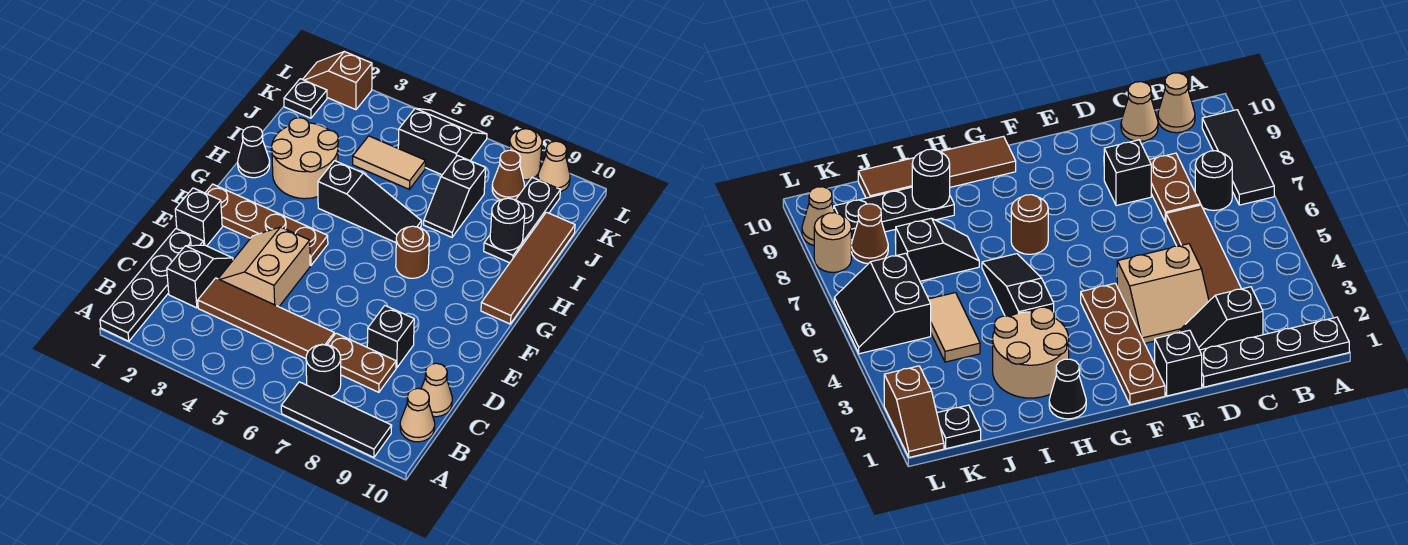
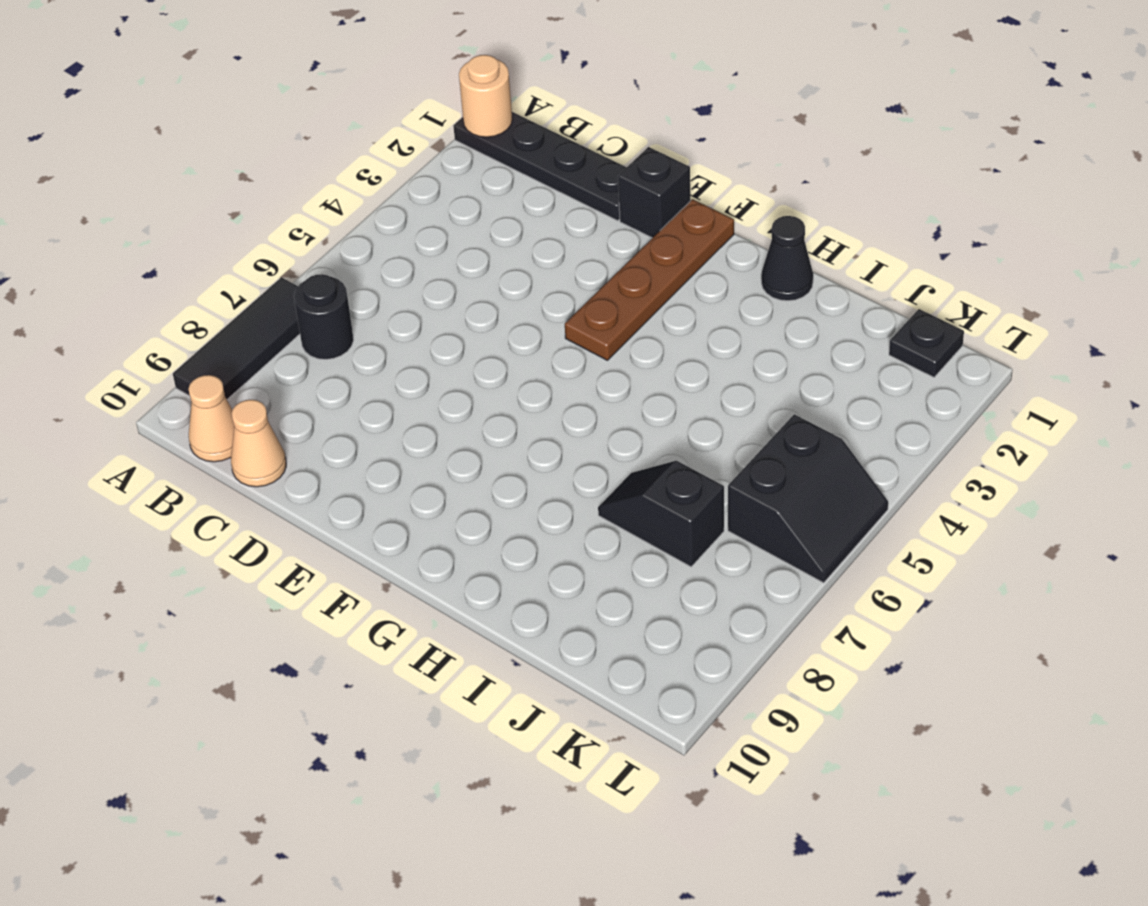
tan round brick A1 level 2 -> tan round brick L8 level 1
none -> black slope C2:D2 level 1 top C
none -> brown tile C3:C6 level 1
none -> brown plate C7:C8 level 1

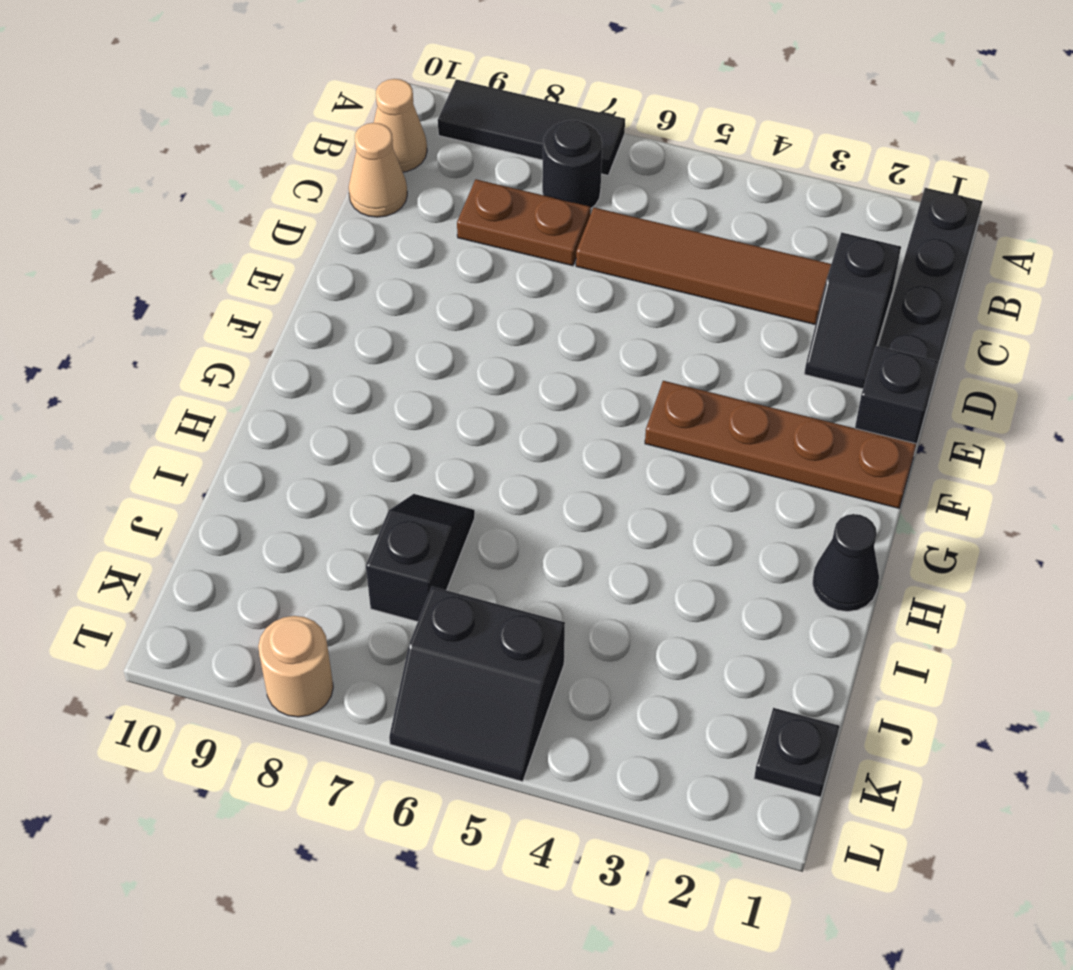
none -> tan slope D3:E4 level 1 top 4
none -> black brick D8 level 1
none -> brown round brick G7 level 1

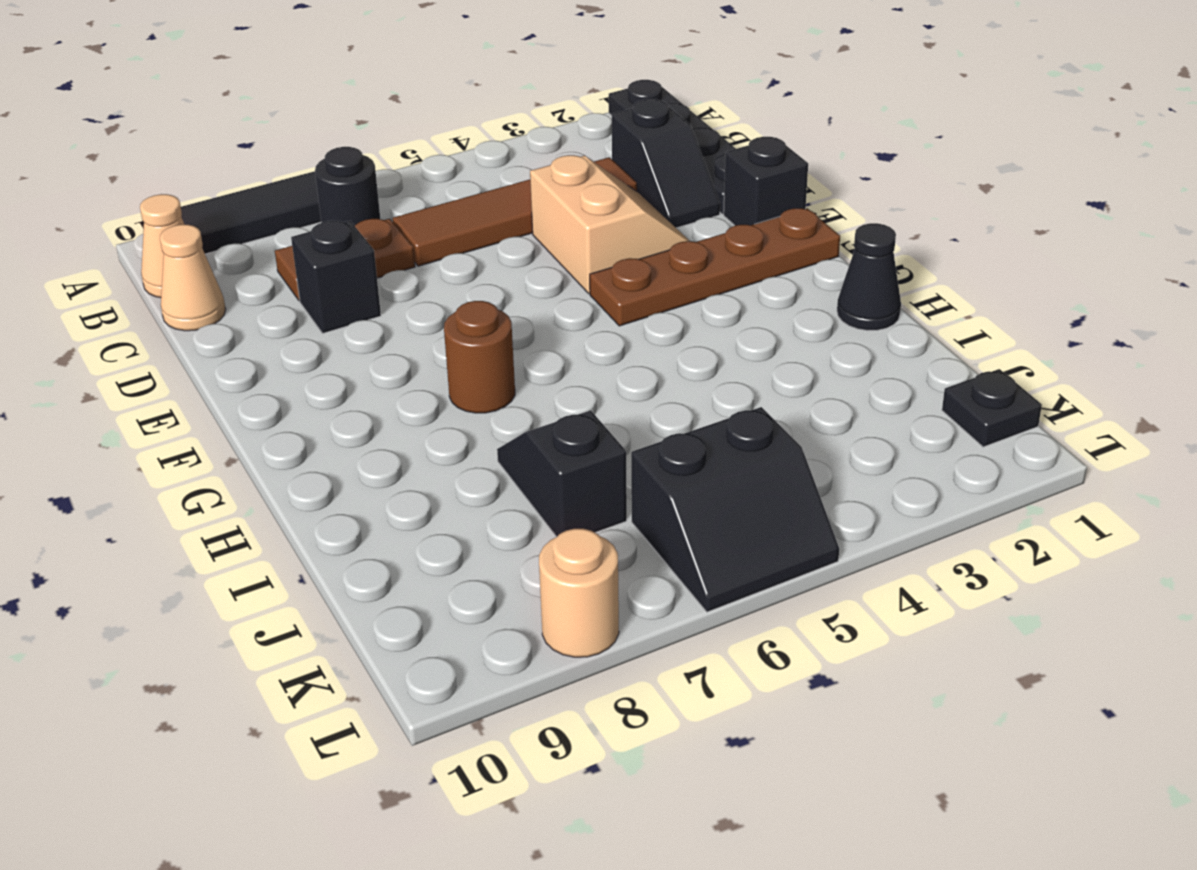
none -> brown tile G10:J10 level 1
none -> tan round brick H2:I3 level 1
none -> black slope H4:H6 level 1 top 4

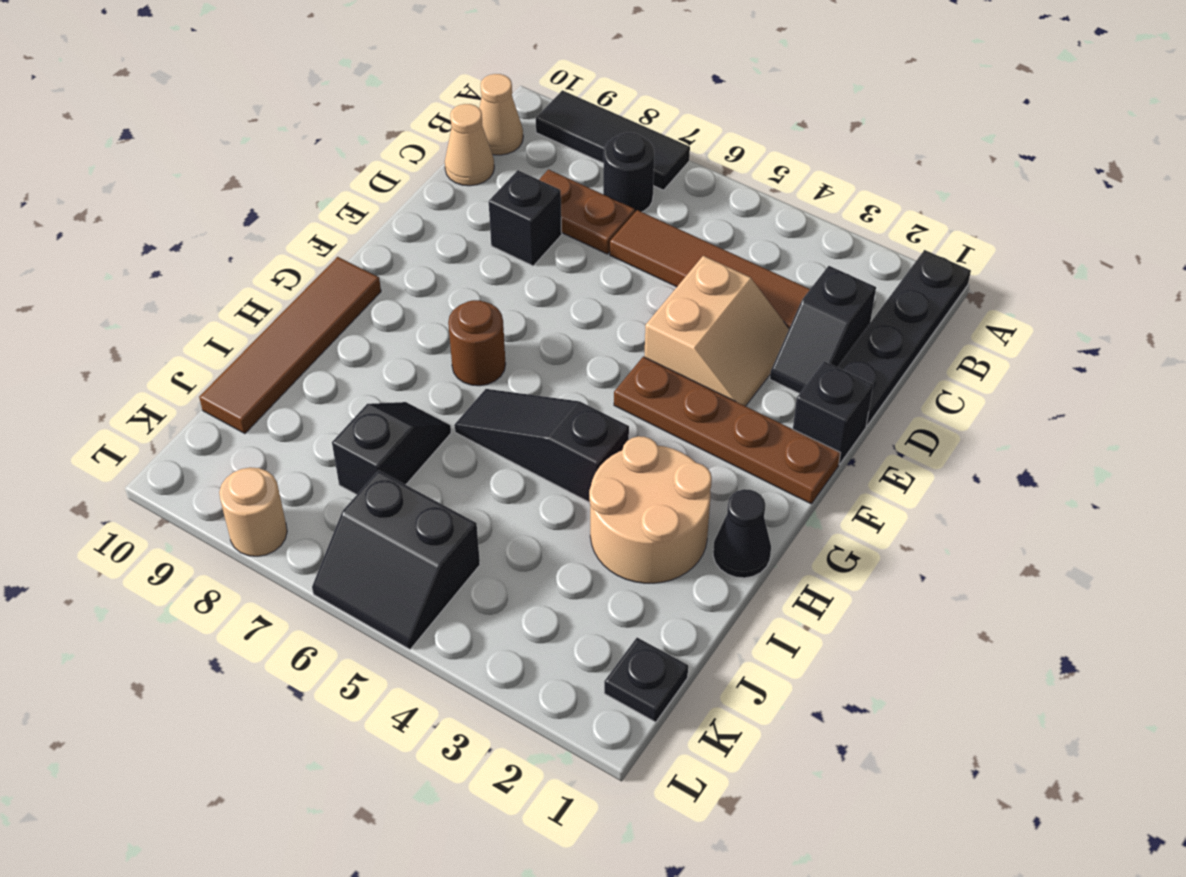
none -> black plate I9:K9 level 1
none -> tan tile J4:J5 level 1
none -> brown cone K8 level 1

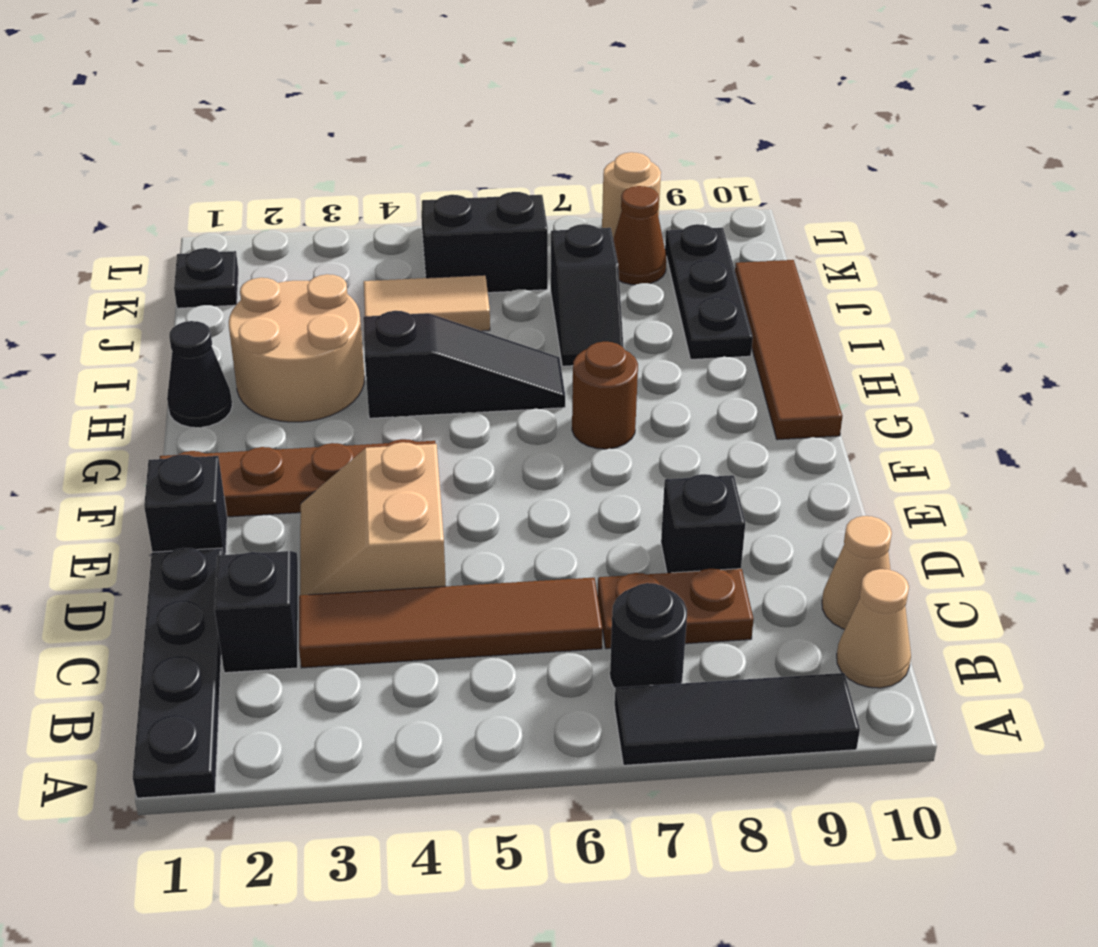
none -> brown slope L1:L2 level 1 top 2
none -> tan cone L9 level 1
none -> black round brick I9 level 2

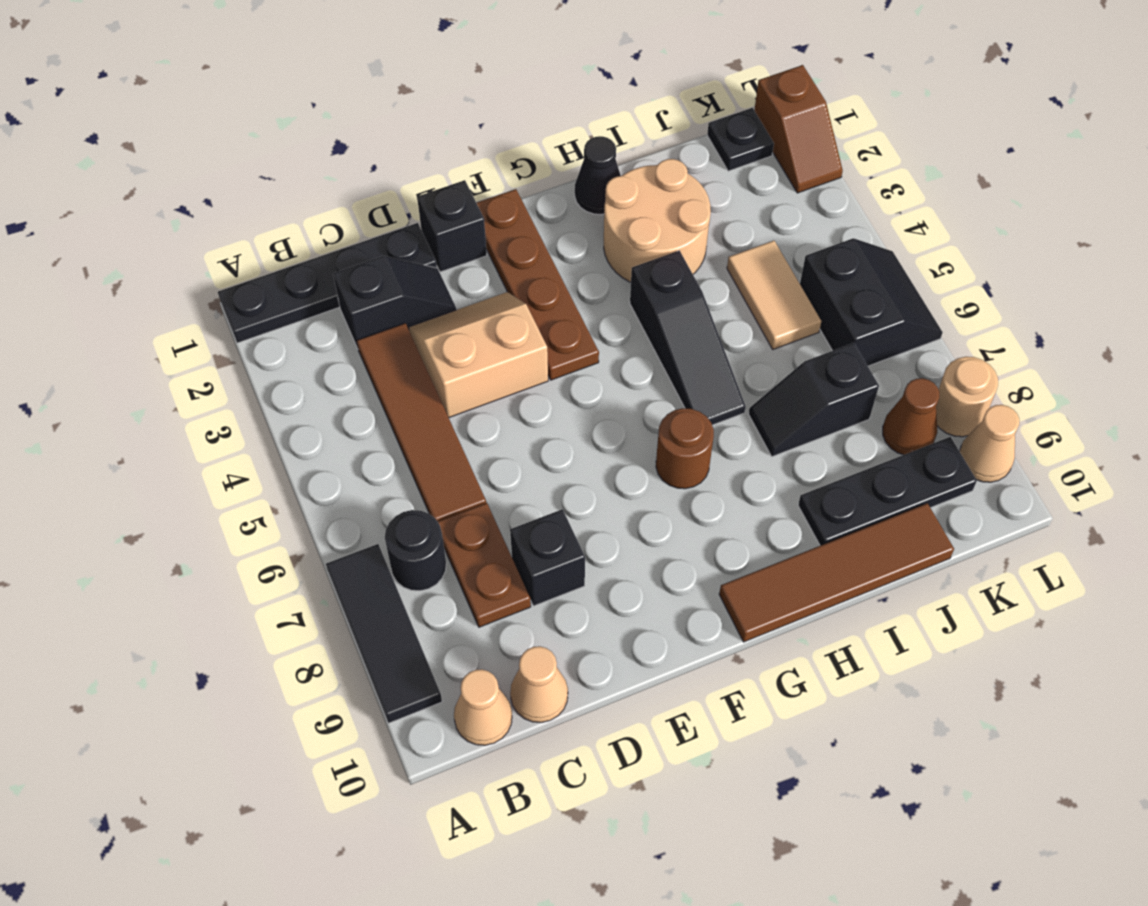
brown slope L1:L2 level 1 top 1 -> brown slope L1:L2 level 1 top 2
none -> black round brick I9 level 2

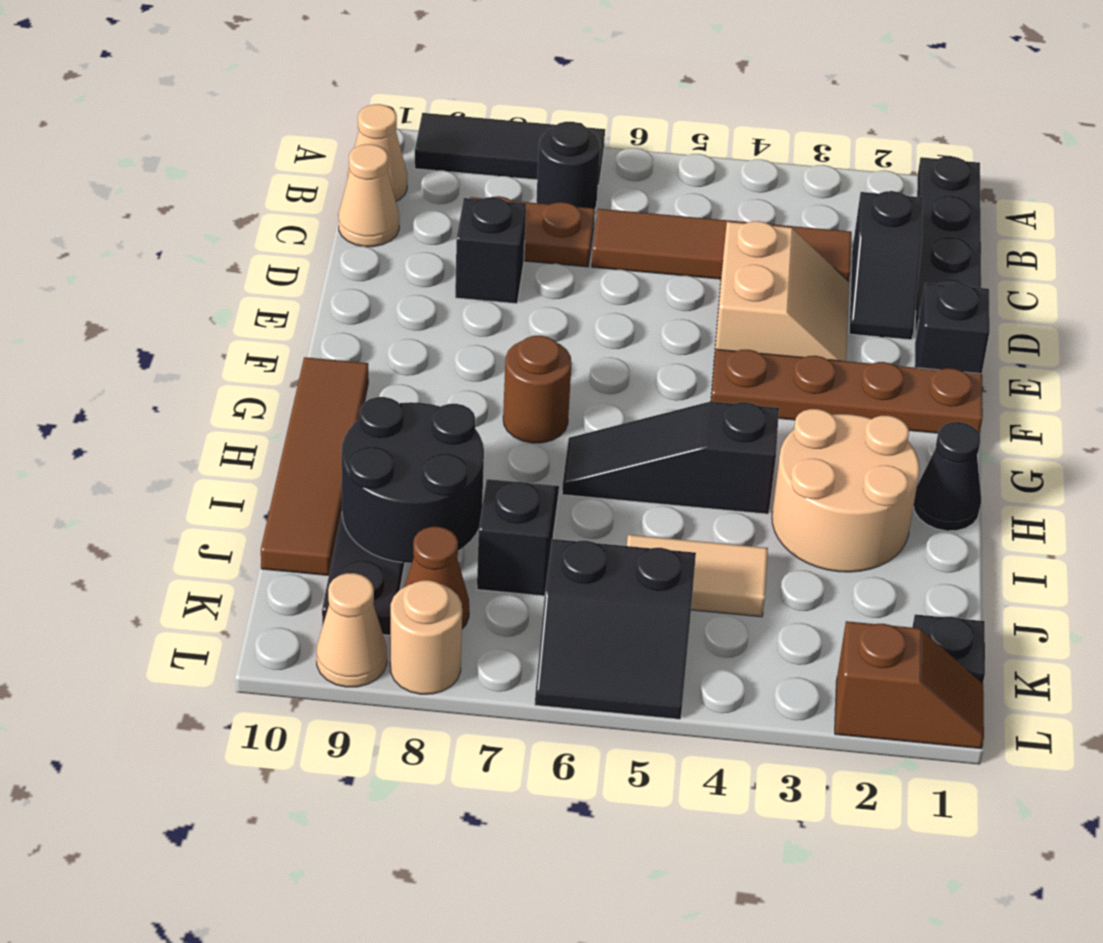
black round brick I8:J9 level 2 -> black round brick I9 level 2

